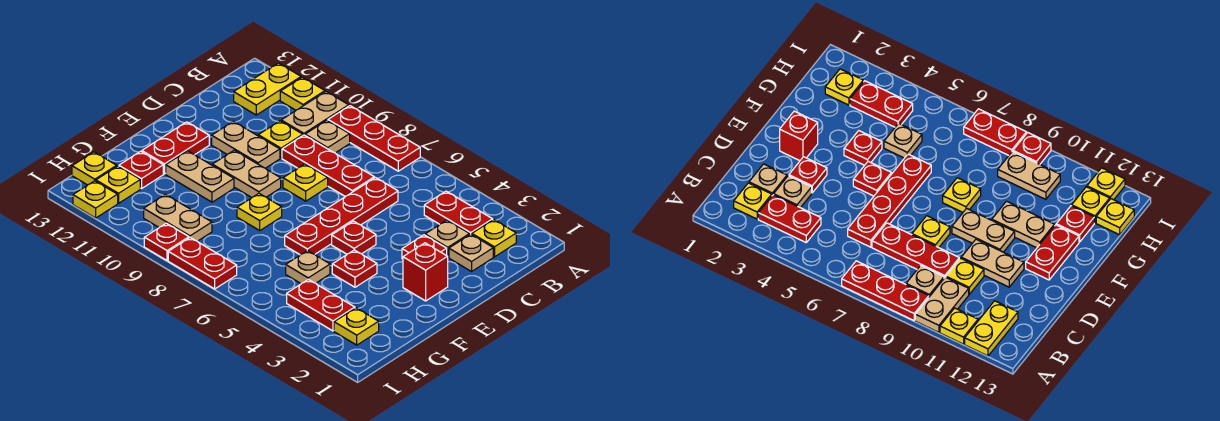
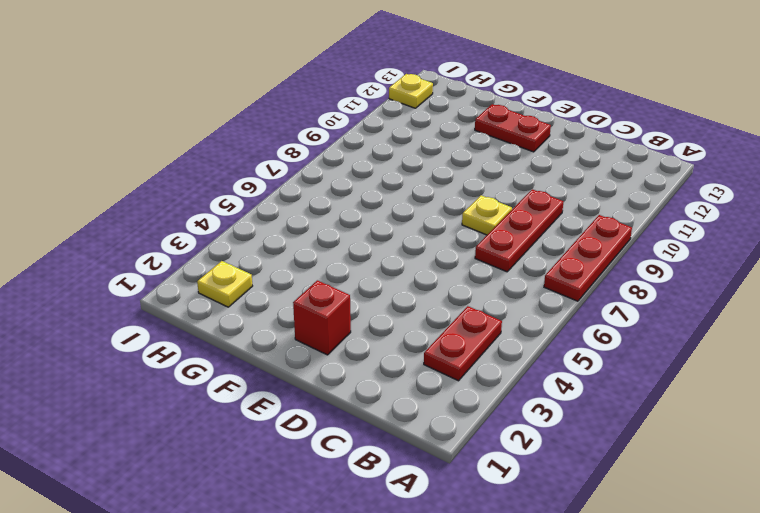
none -> tan plate A10:B10 level 1
none -> yellow plate A11 level 1
none -> yellow plate A12:B12 level 1
none -> yellow plate B2 level 1

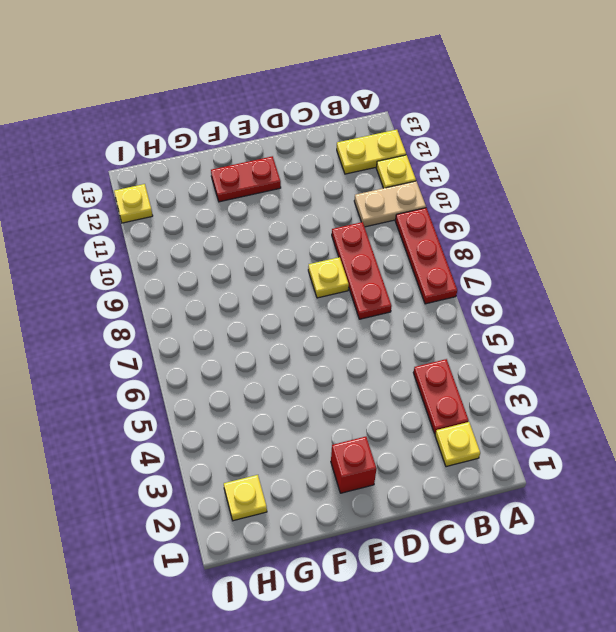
none -> tan plate B9 level 1
none -> tan plate C2 level 1
none -> tan plate C3 level 1
none -> red plate C6:F6 level 1

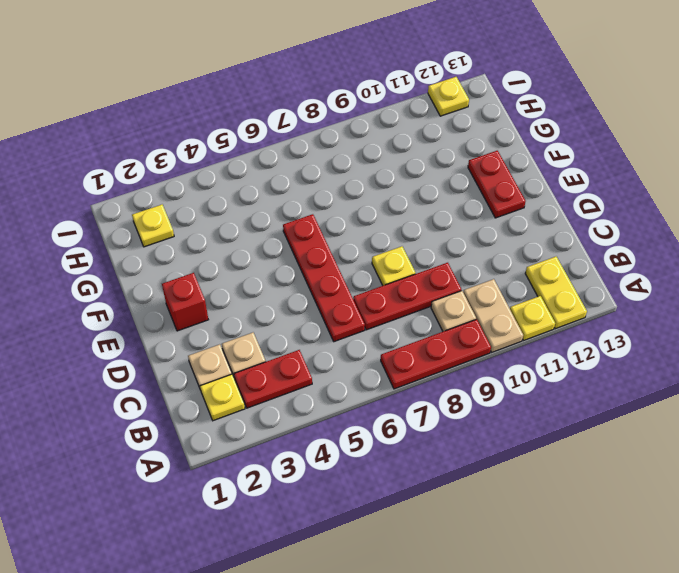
none -> yellow plate C10 level 1
none -> red plate D3 level 1
none -> tan plate D10:D11 level 1
none -> red plate E5 level 1

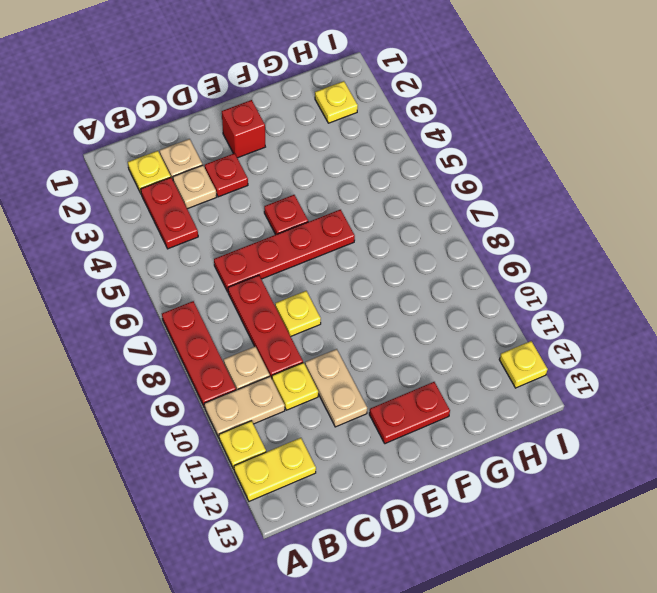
none -> tan plate E9:E10 level 1
none -> red plate F4 level 1
none -> yellow plate F8 level 1
none -> tan plate F10:F11 level 1

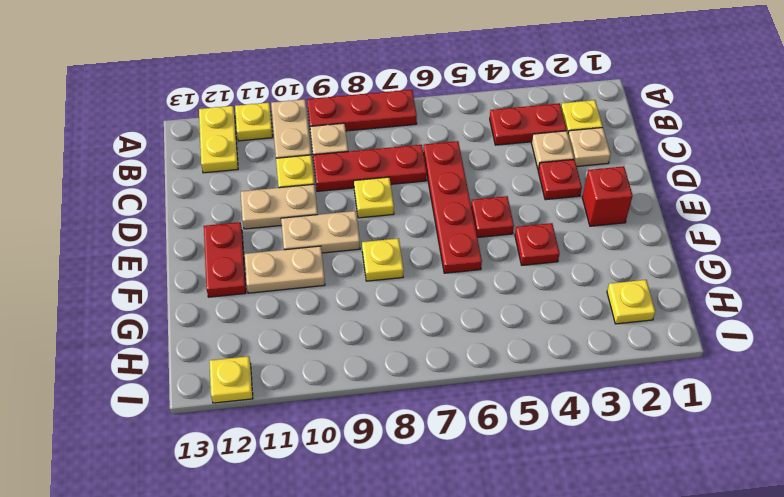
none -> tan plate G5 level 1
none -> red plate G12 level 1
none -> red plate H3:H4 level 1
none -> tan plate H9:H10 level 1

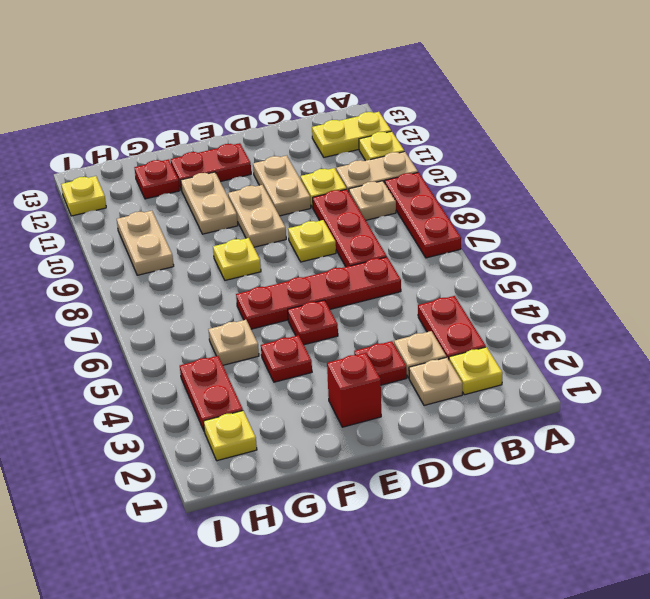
none -> yellow plate H12 level 1
none -> yellow plate H13 level 1
none -> red plate I7:I8 level 1
none -> red plate I9 level 1

